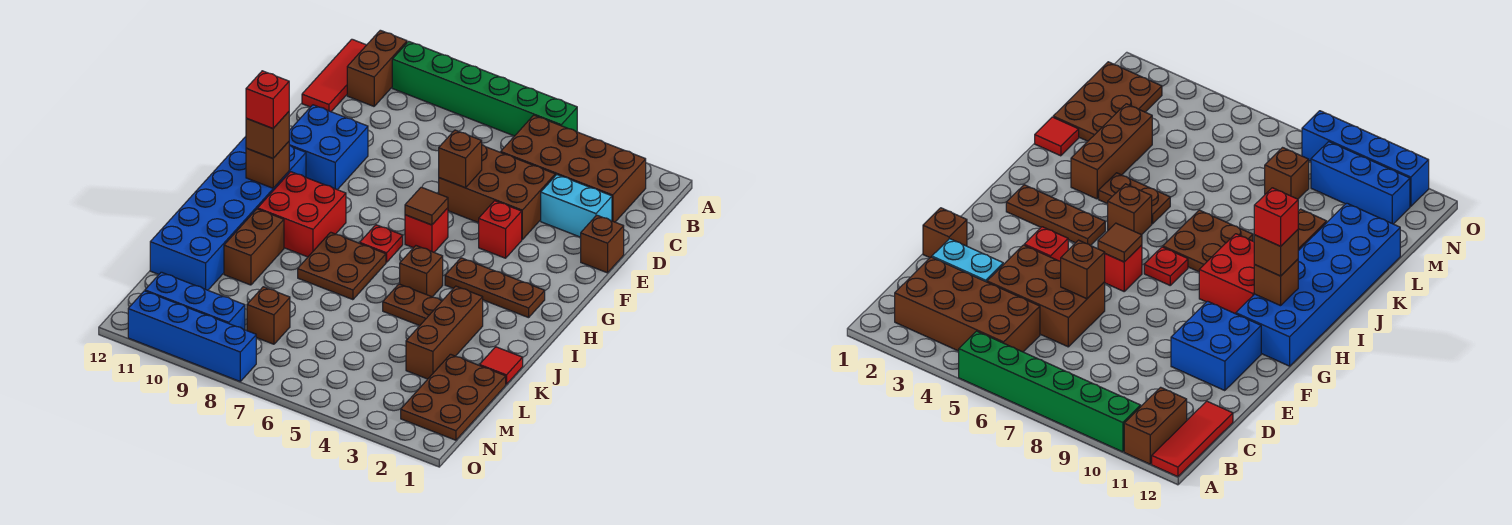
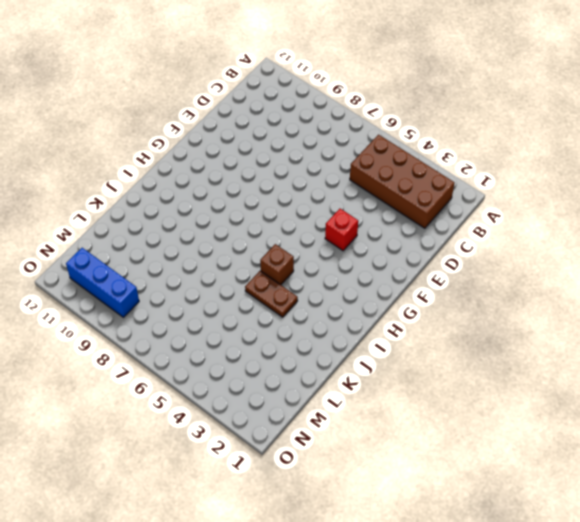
none -> green brick A5:A10 level 1
none -> brown brick A11:B11 level 1
none -> red tile A12:C12 level 1

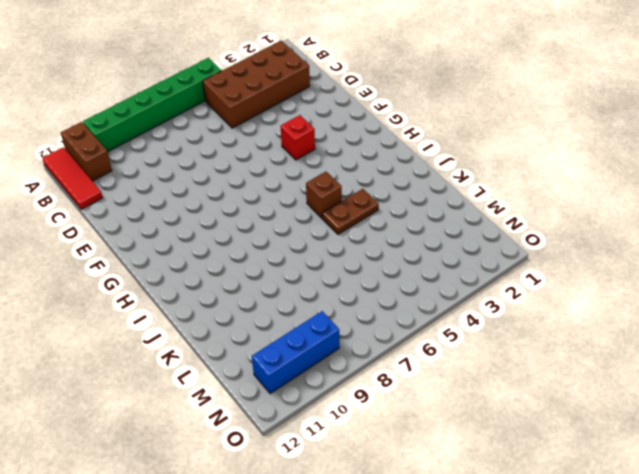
none -> cyan brick D2:D3 level 1
none -> brown brick D4:E6 level 1
none -> brown brick E1 level 1

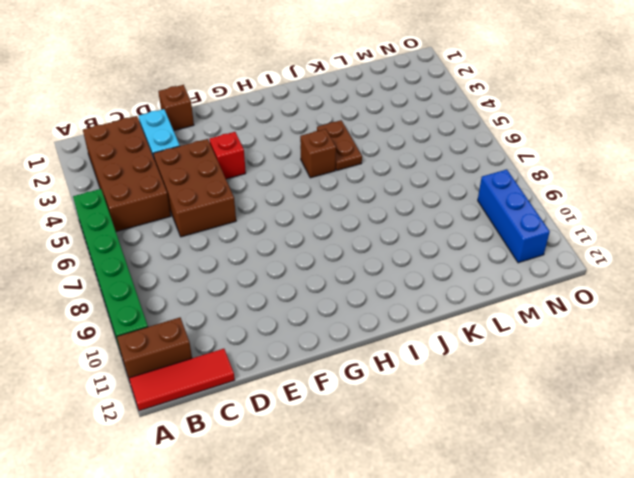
none -> blue brick E10:F11 level 1
none -> red brick G6 level 1
none -> blue brick G11:L12 level 1

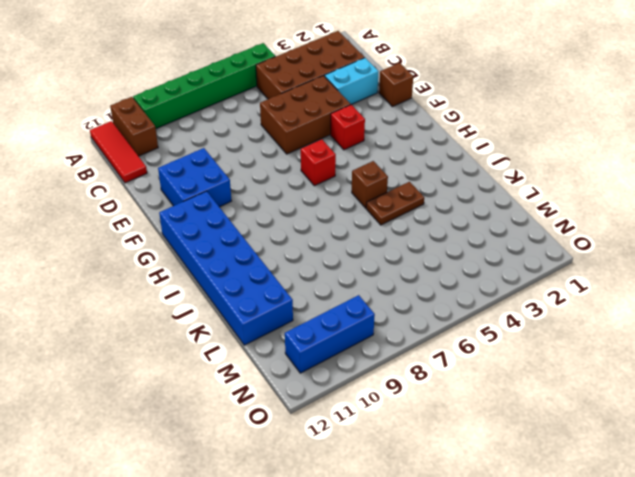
none -> brown plate H2:H4 level 1
none -> red plate H7 level 1
none -> red brick H9:I10 level 1

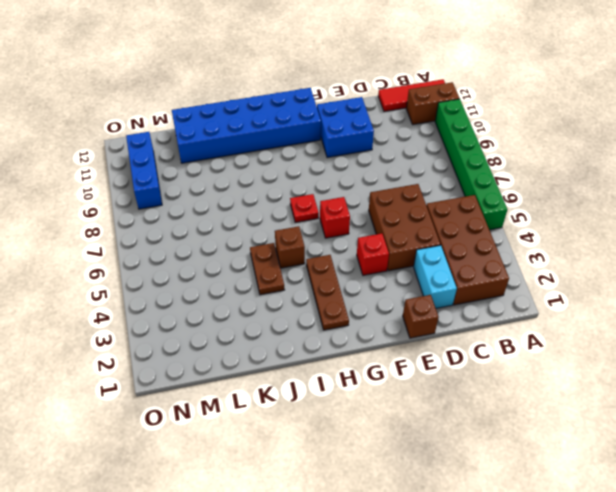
none -> red brick H9:I10 level 1
none -> brown plate I7:J8 level 1
none -> brown brick J3:L3 level 1

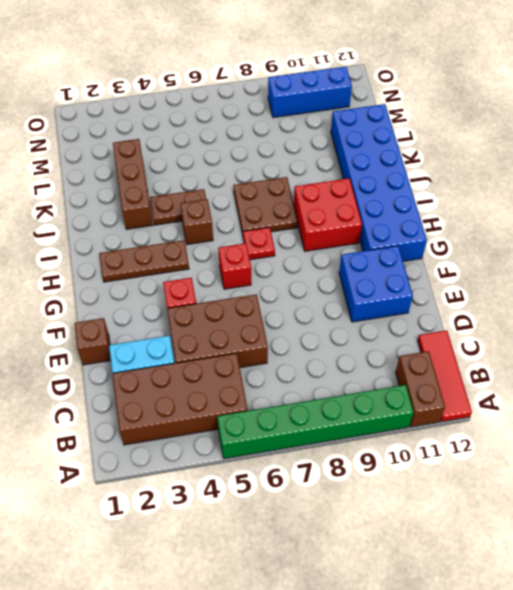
none -> brown brick J10:K10 level 1
none -> red tile K1 level 1
none -> brown plate L1:N2 level 1

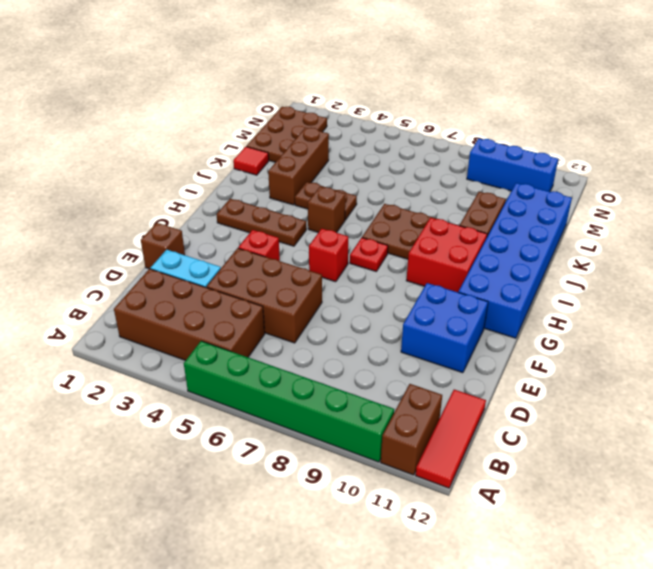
none -> brown brick M8 level 1
none -> blue brick O8:O11 level 1
none -> brown brick E6 level 2

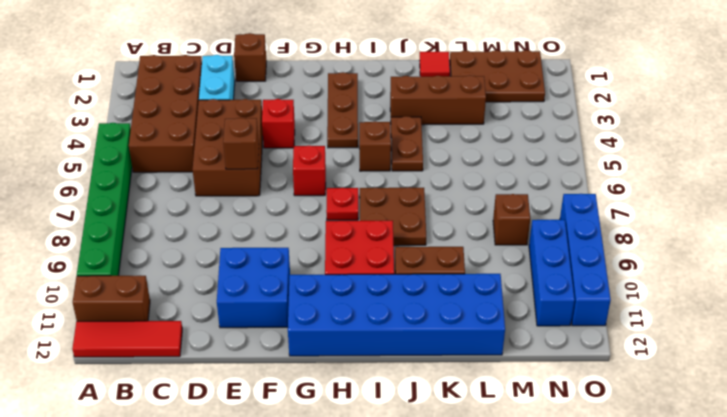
none -> brown tile G6 level 2
none -> brown brick H11 level 2
none -> brown brick H11 level 3

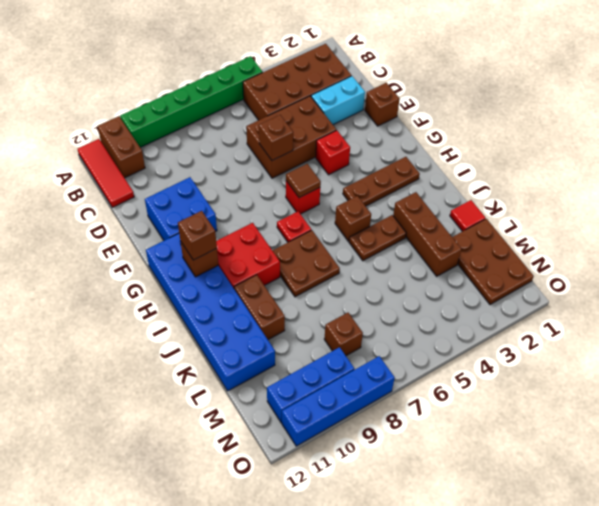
none -> red brick H11 level 4

